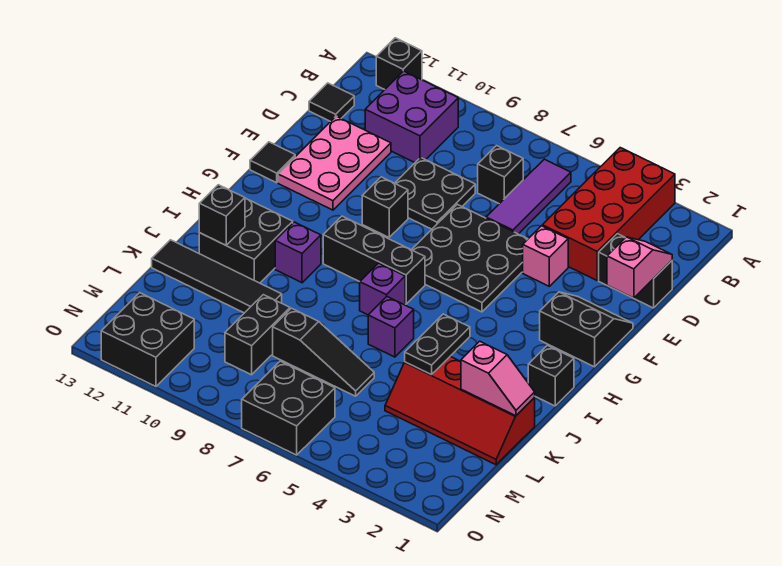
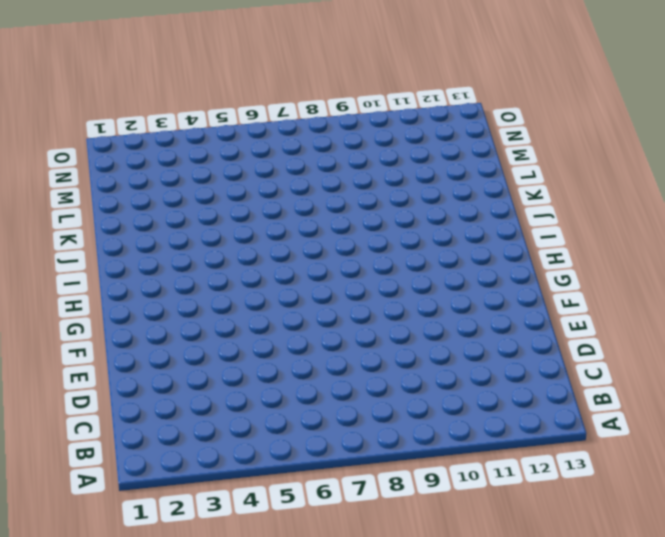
none -> red brick A3:D4 level 1
none -> black brick A12 level 1
none -> purple tile B6:D6 level 1
none -> purple brick B10:C11 level 1

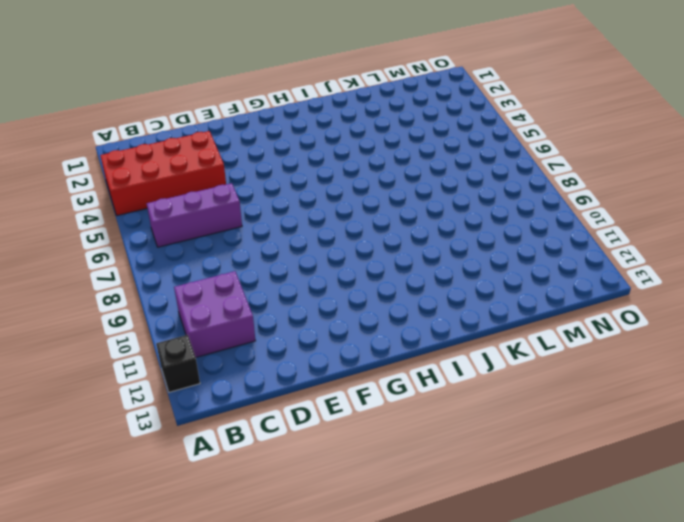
purple brick B6:D6 level 1 -> purple tile B6:D6 level 1
none -> black brick C7 level 1
none -> black tile C13 level 1
none -> black brick D1:D2 level 1
none -> black plate D8:E9 level 1

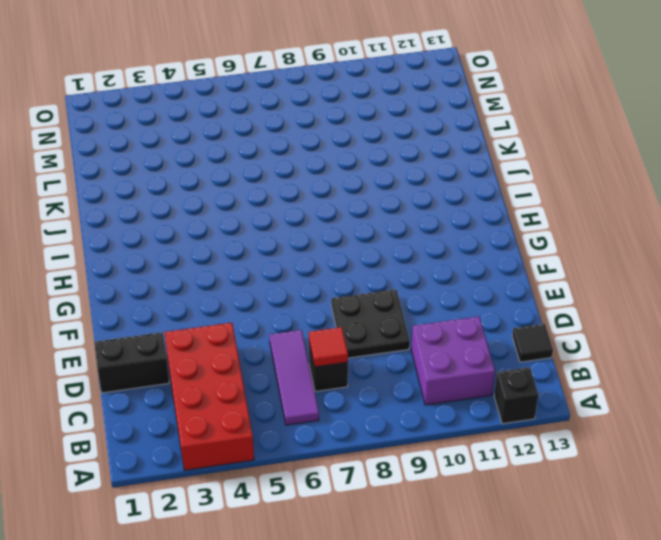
red tile C7 level 2 -> none
none -> pink plate D11:F12 level 1
none -> pink brick E4 level 1
none -> black plate E5:G7 level 1
none -> black slope F1:G2 level 1 top G

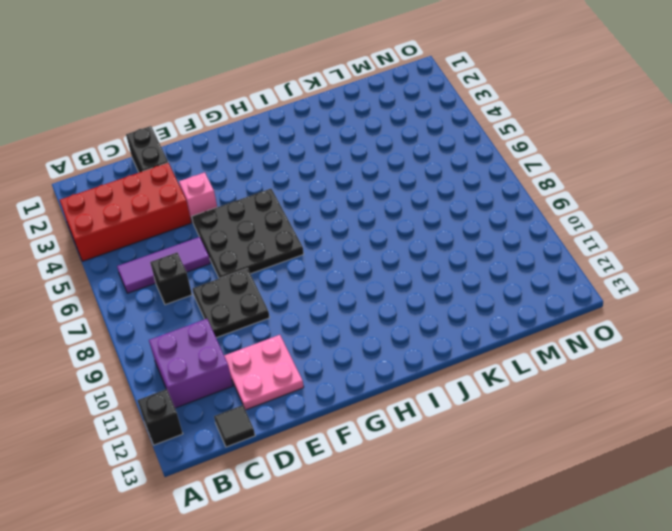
pink plate D11:E12 level 1 -> pink plate D11:F12 level 1
none -> black slope F1:G2 level 1 top G
none -> black brick F9 level 1
none -> black tile F13 level 1
none -> black brick H7:H9 level 1

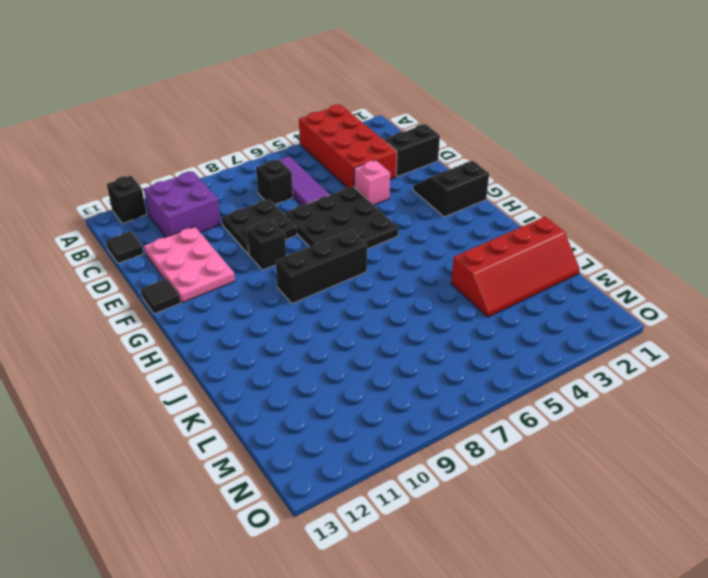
none -> black brick I1 level 1
none -> purple brick I7 level 1
none -> purple brick I10 level 1
none -> black brick I11:J12 level 1

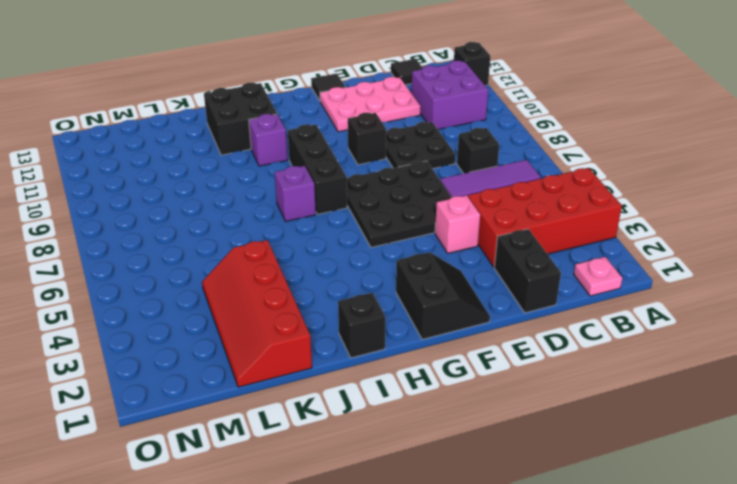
pink plate B1 level 1 -> none
none -> purple brick J6 level 1
none -> black tile K10:K13 level 1
none -> black slope L6:L8 level 1 top 8
none -> black brick L9:M9 level 1

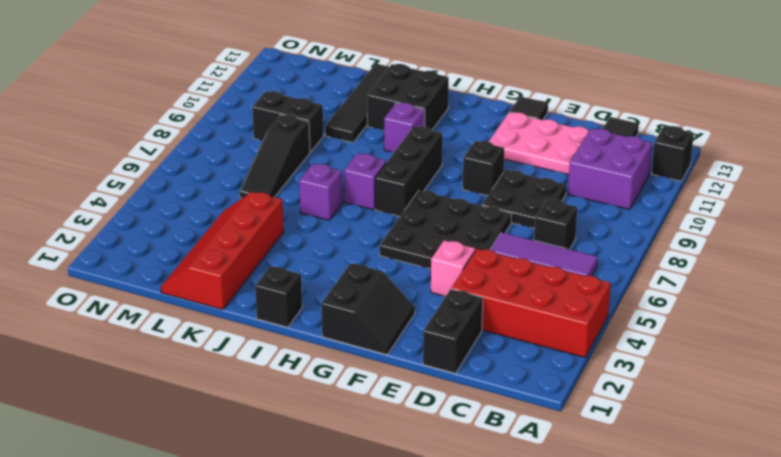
none -> black brick N6:O7 level 1
none -> black brick N11:O12 level 1
none -> pink slope D1:E1 level 2 top E
none -> black plate J4:K4 level 2

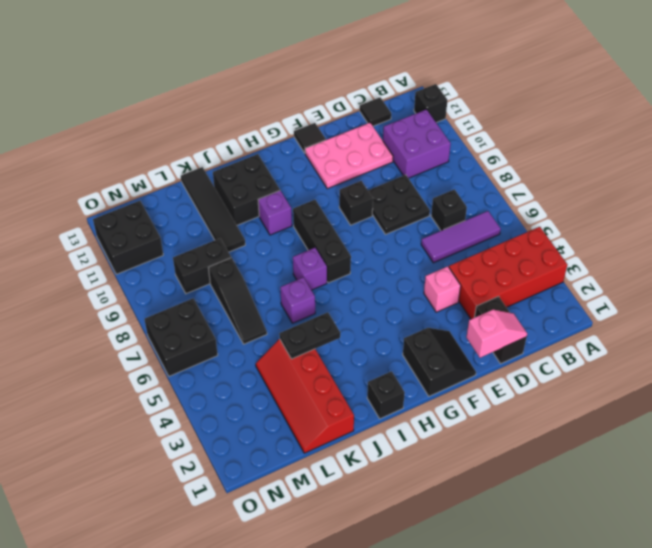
none -> black plate E5:G7 level 1
none -> black brick J12 level 2
none -> pink slope K1:K2 level 2 top 2

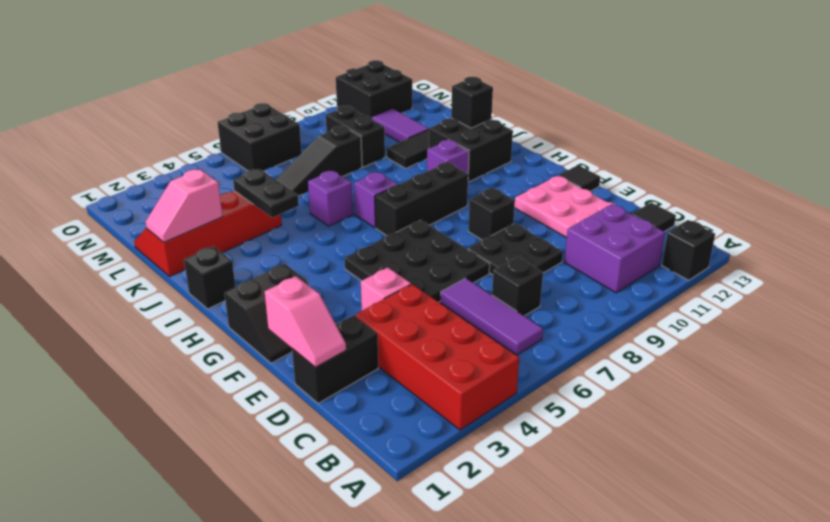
purple tile L11:M11 level 1 -> none

